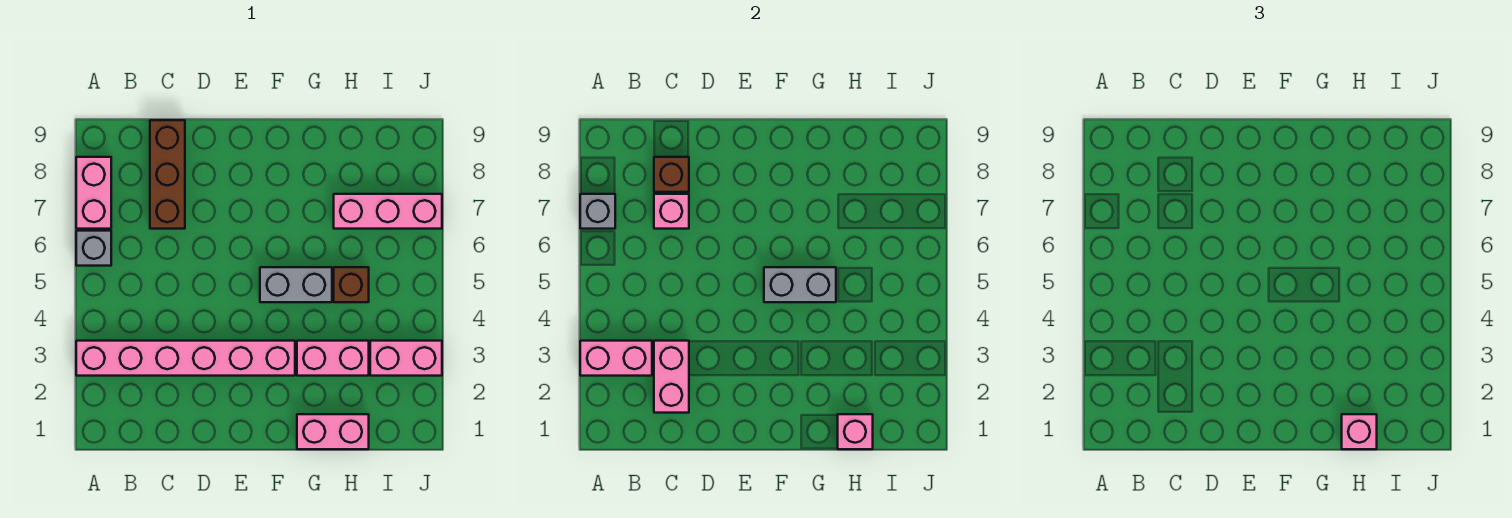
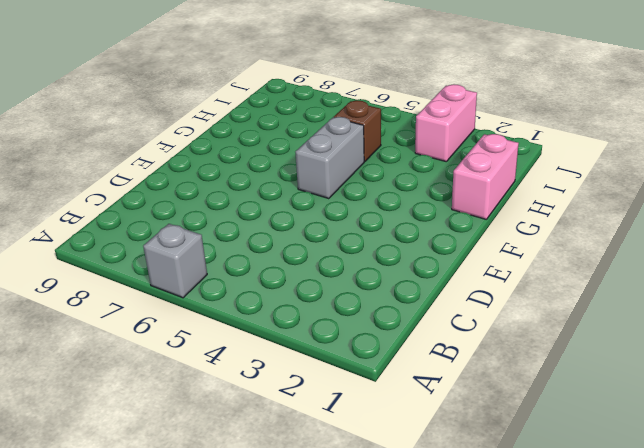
none -> pink brick A3:F3 level 1
none -> pink brick A7:A8 level 1
none -> brown brick C7:C9 level 1

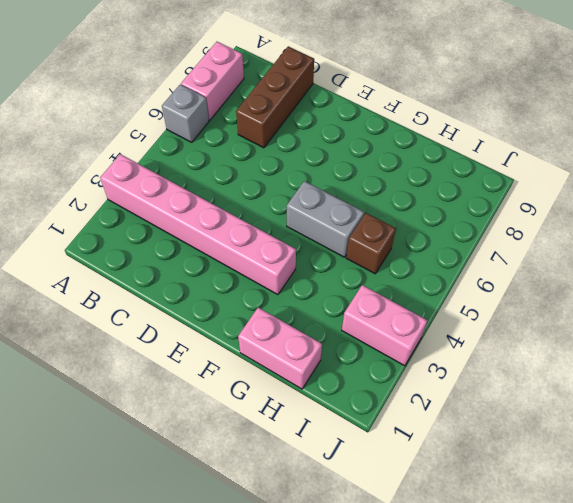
none -> pink brick G3:H3 level 1
none -> pink brick H7:J7 level 1
none -> pink brick A3:B3 level 2

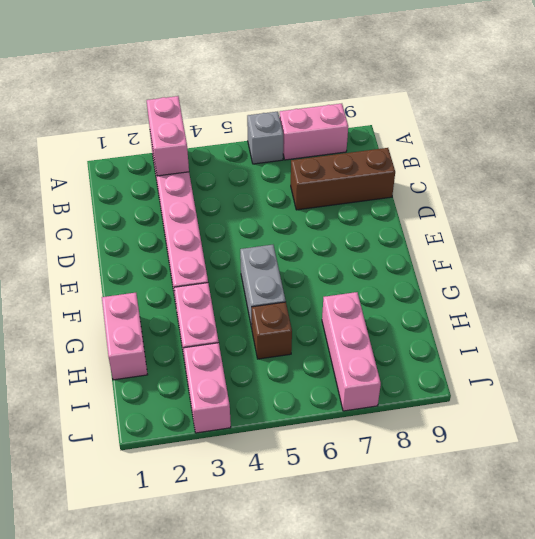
none -> grey brick A7 level 2
none -> pink brick C2:C3 level 2
none -> pink brick C7 level 2

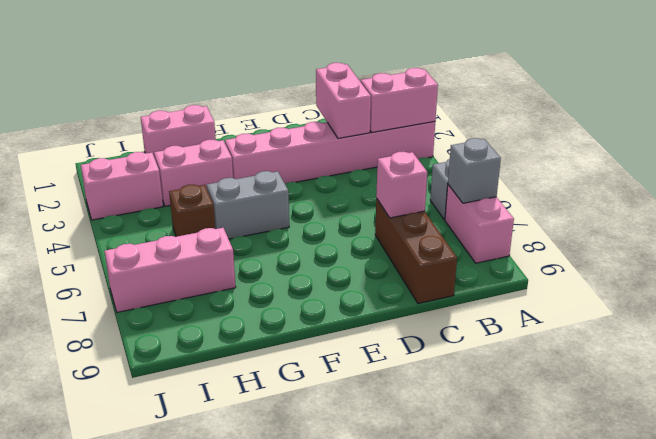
none -> brown brick C8 level 2
none -> grey brick F5:G5 level 2
none -> pink brick H1 level 2

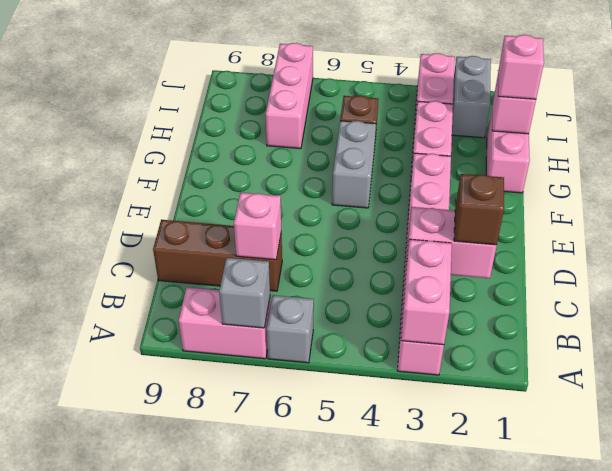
brown brick C2 level 3 -> brown brick C8 level 2
grey brick I2:J2 level 1 -> grey brick F5:G5 level 2

